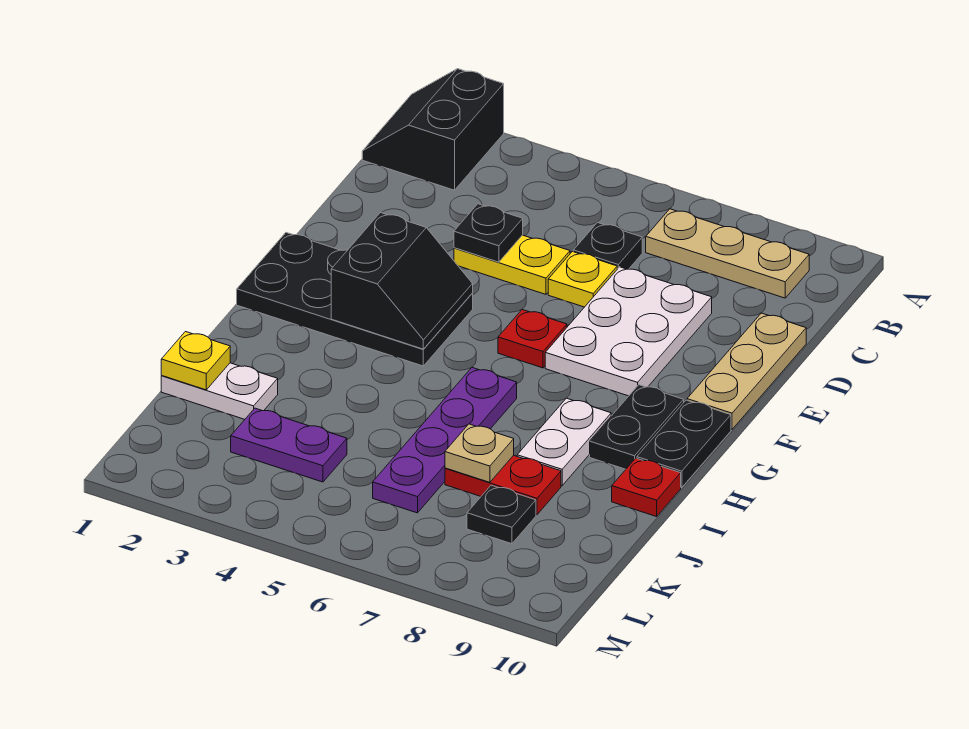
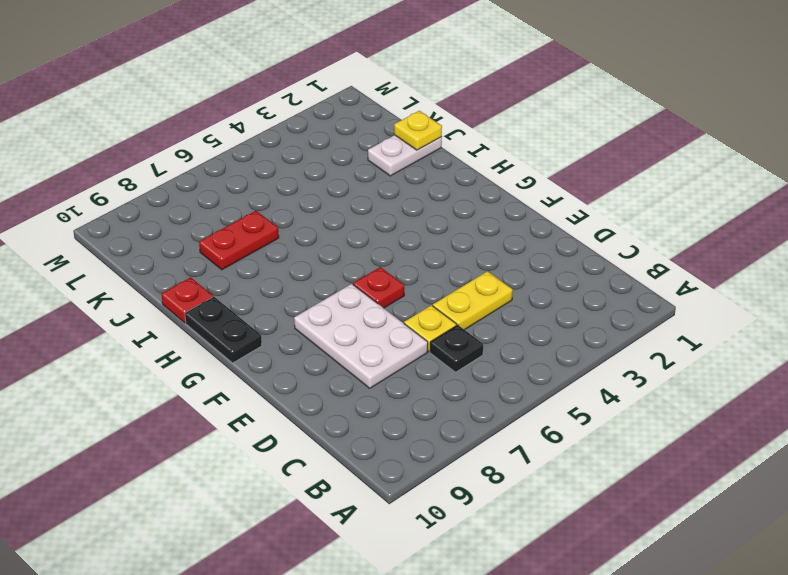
none -> black slope A1:B2 level 1 top 2
none -> tan plate B7:B9 level 1
none -> tan plate D10:F10 level 1

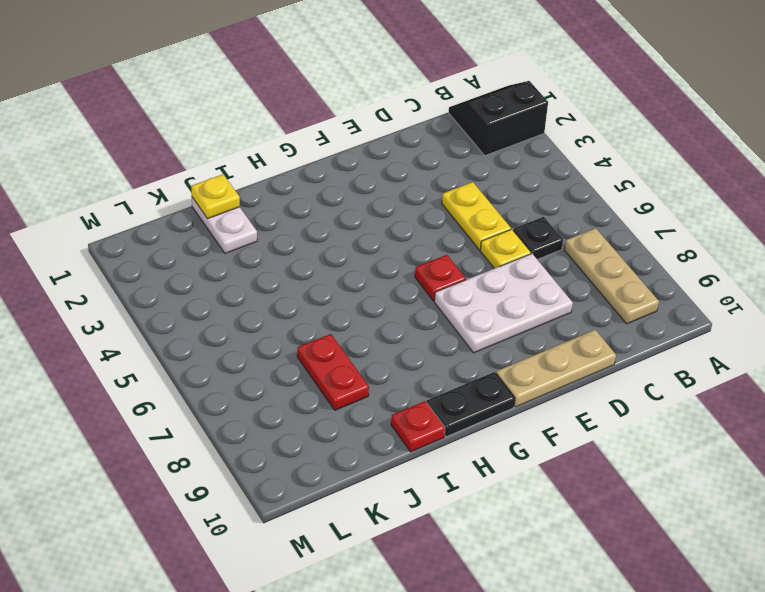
none -> black plate F1:G4 level 1
none -> black plate G9:H9 level 1
none -> purple plate H6:K6 level 1

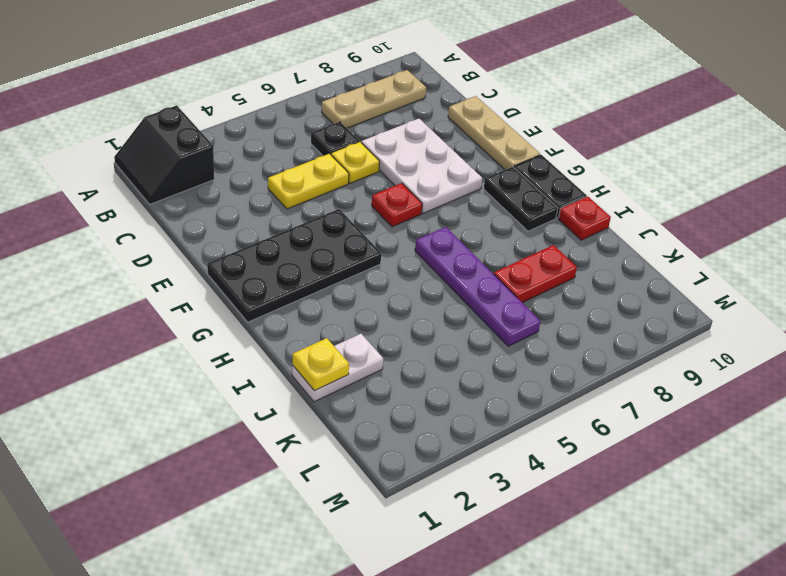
none -> white plate H8:I8 level 1
none -> purple plate K3:K4 level 1
none -> black plate K8 level 1

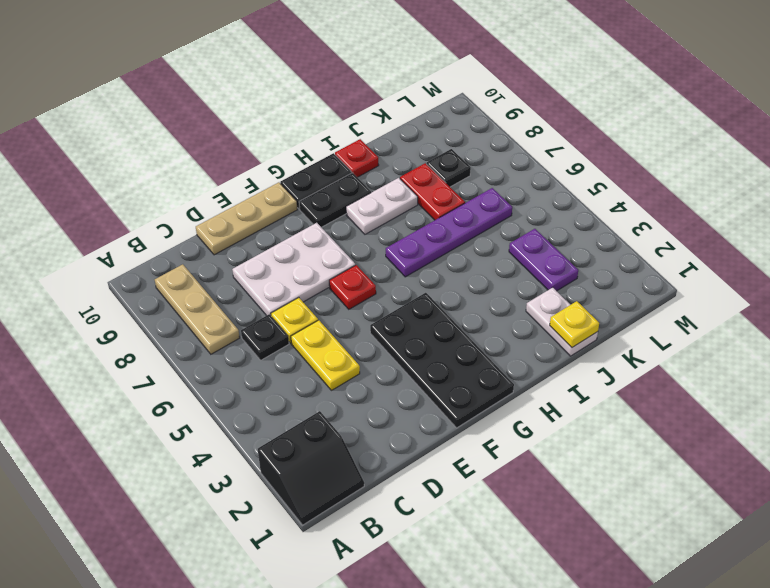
none -> black plate D4 level 2
none -> black slope F3:G4 level 2 top 3
none -> tan plate J7 level 2

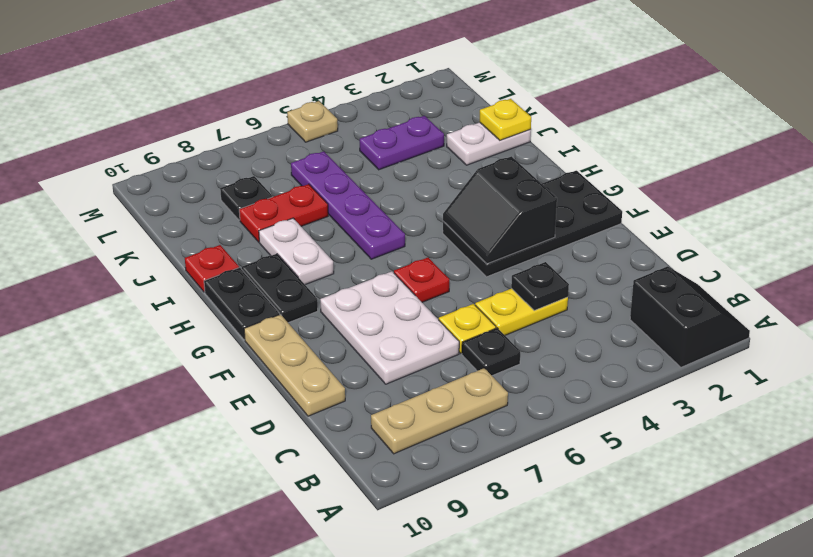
tan plate M5 level 1 -> tan plate J7 level 2

